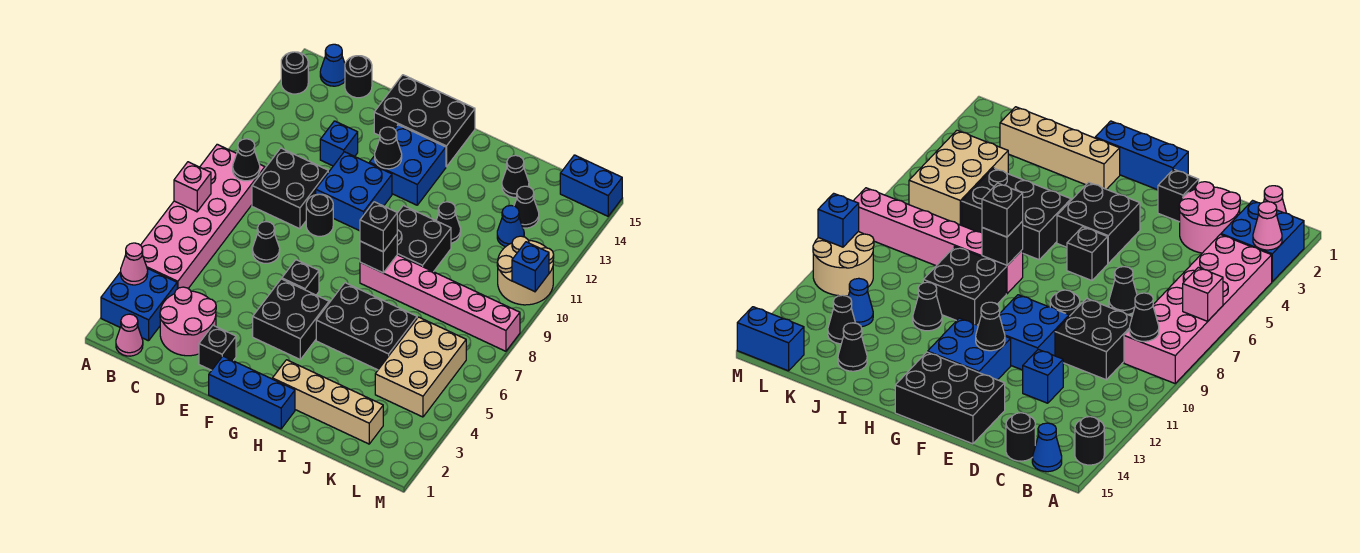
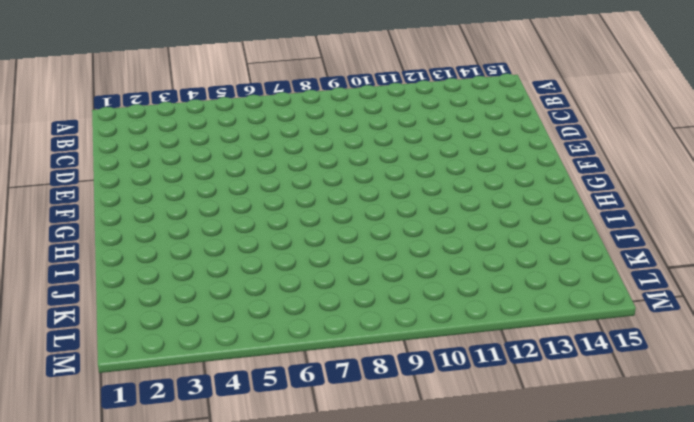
none -> blue brick A2:B3 level 1
none -> pink brick A4:B9 level 1
none -> black round brick A14 level 1
none -> pink cone B1 level 1

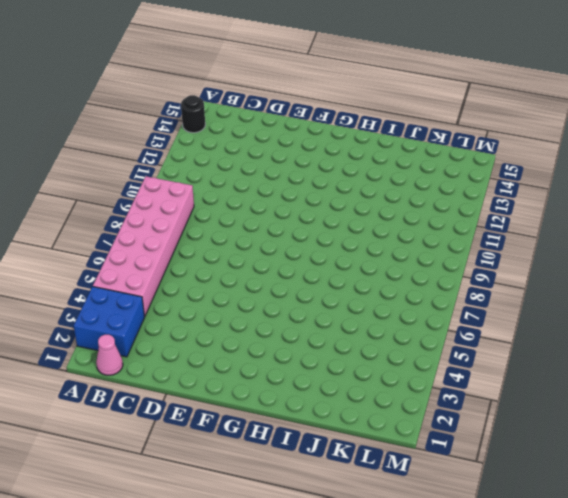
none -> blue cone B15 level 1
none -> pink round brick C2:D3 level 1
none -> black brick C9:D10 level 1
none -> black round brick C15 level 1

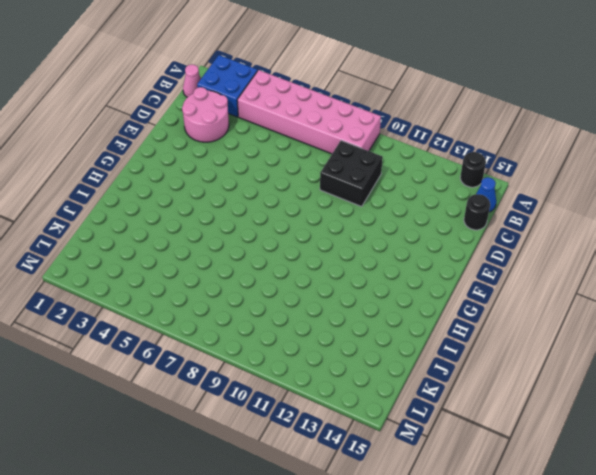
none -> black cone D7 level 1
none -> blue brick D12 level 1
none -> black brick E2 level 1
none -> black round brick E9 level 1

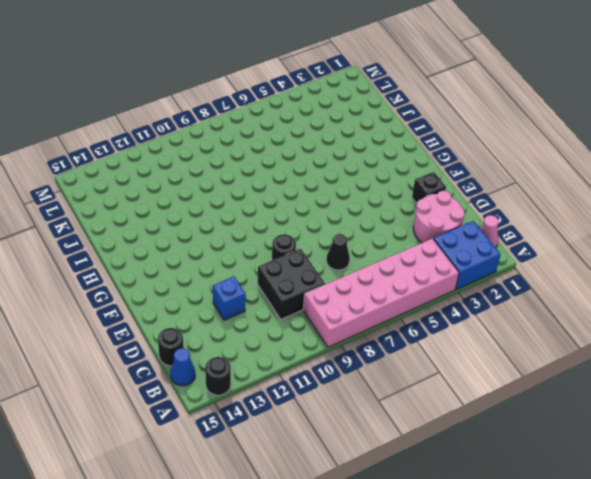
none -> blue brick E10:F11 level 1
none -> black brick E14:G15 level 1
none -> blue brick F1:H1 level 1
none -> black brick F4:G5 level 1

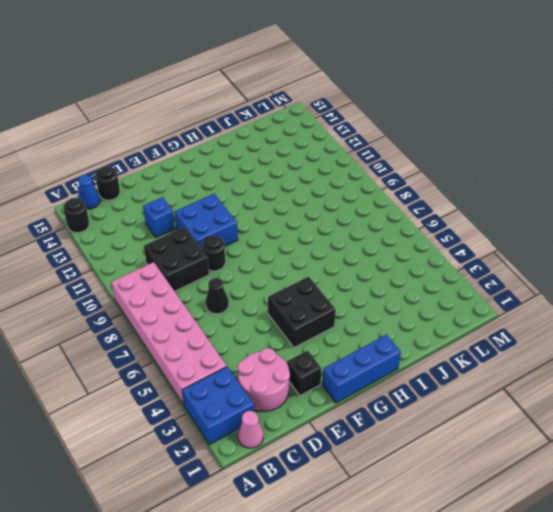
none -> black brick E14:G15 level 1
none -> black brick F6 level 1
none -> blue brick F12:G13 level 1
none -> tan brick H2:K2 level 1

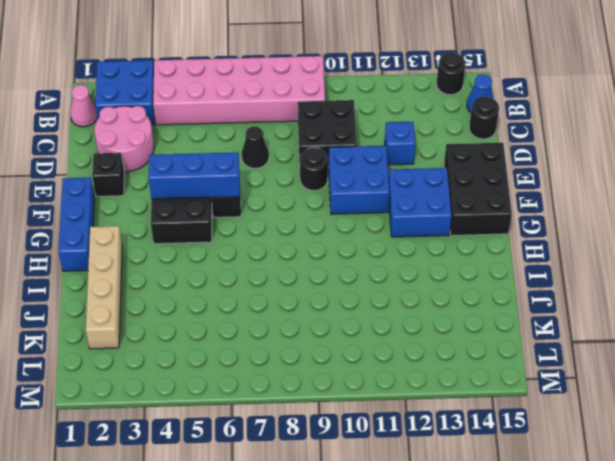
blue brick F4:F6 level 2 -> none
none -> black brick H5:J6 level 1
none -> pink brick H8:M8 level 1
none -> black brick H9:I10 level 1
none -> black cone I11 level 1

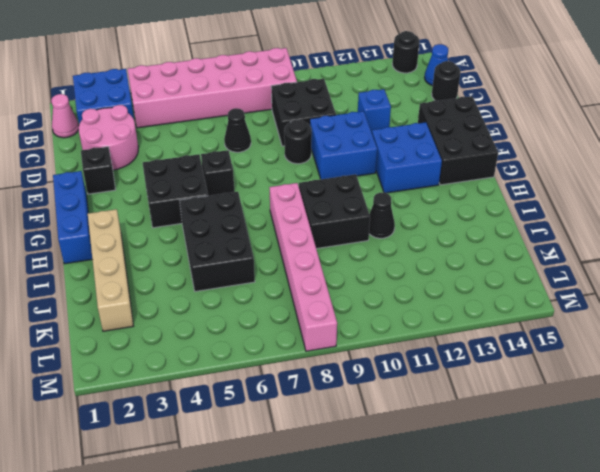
none -> black cone J14 level 1
none -> tan brick K4:L6 level 1
none -> blue cone K12 level 1
none -> black cone K13 level 1

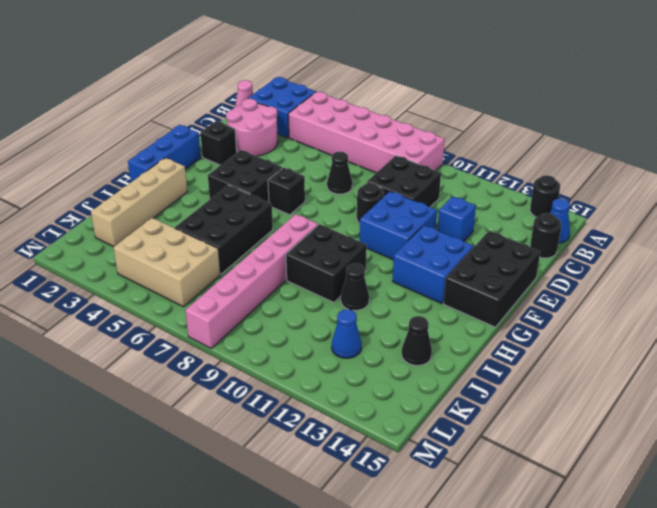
none -> black cone K13 level 1
none -> tan round brick L10:M11 level 1
none -> blue brick L15:M15 level 1
none -> pink cone A3 level 2

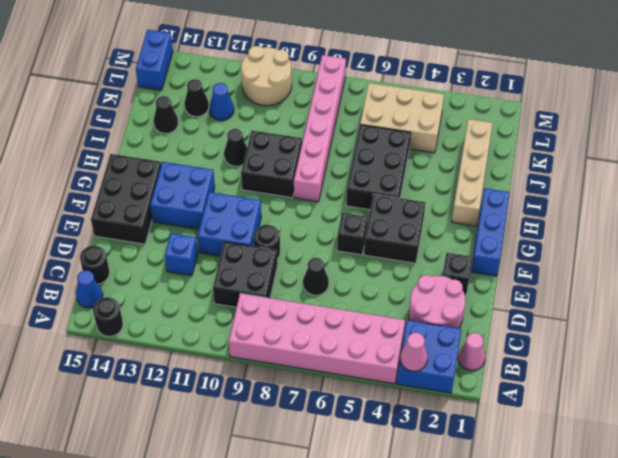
none -> pink brick A7 level 2
none -> black cone B9 level 2
none -> black cone F12 level 2
none -> black brick H8 level 2

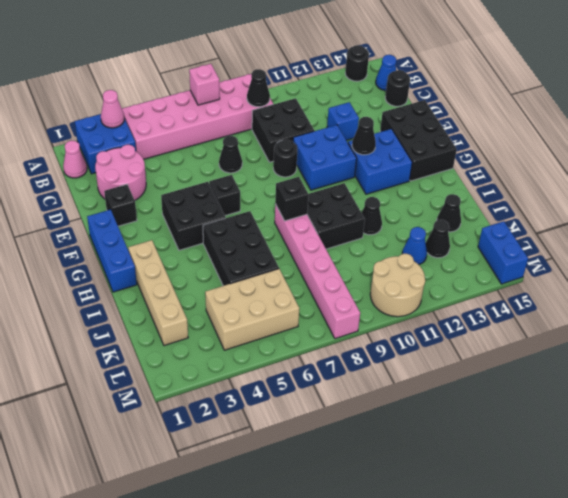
none -> blue brick M10 level 2
none -> black brick H8 level 3

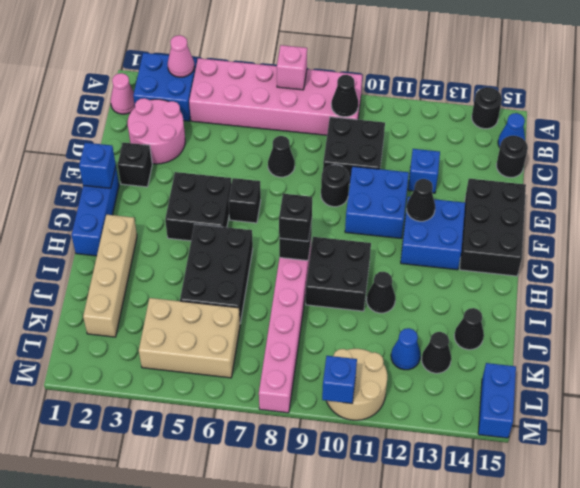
blue brick F1 level 2 -> none

